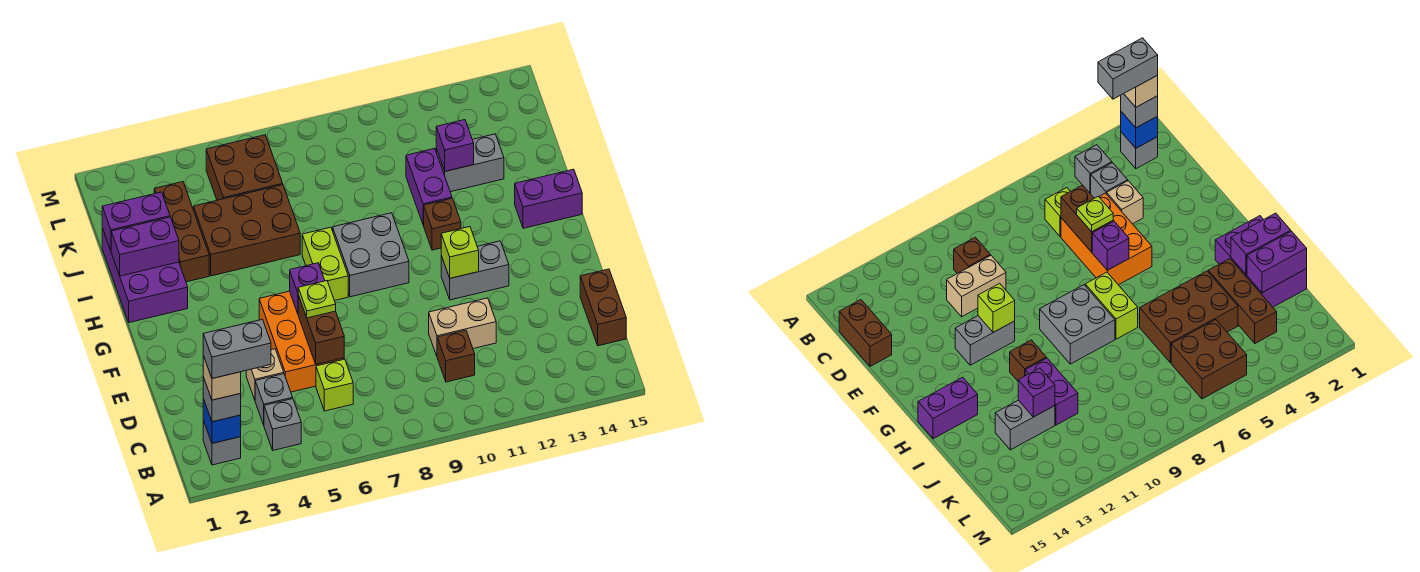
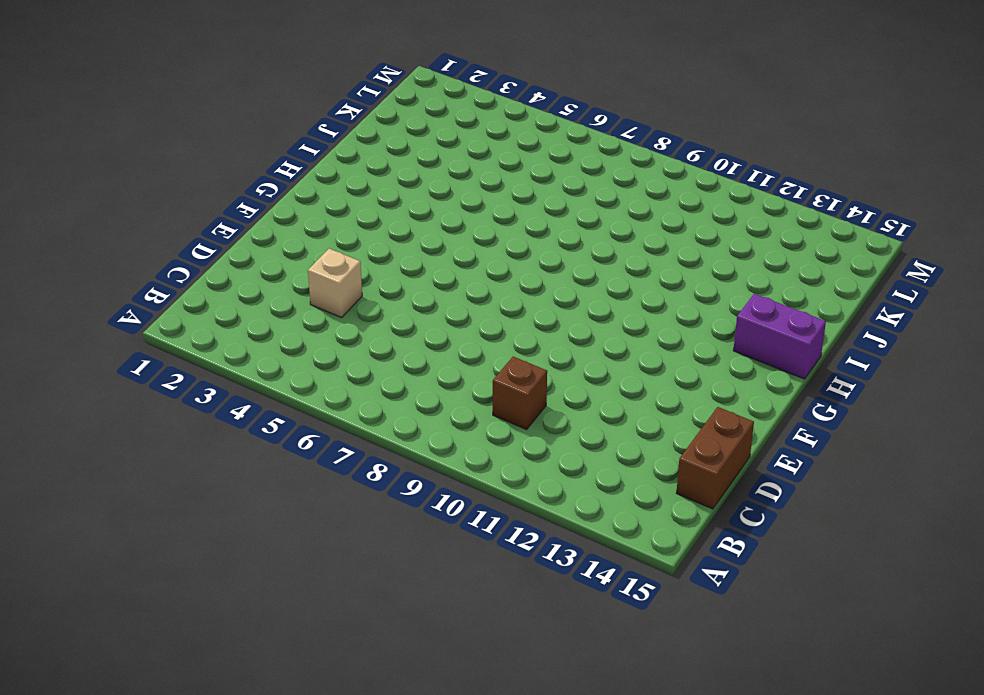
none -> grey brick B2 level 1
none -> grey brick B4 level 1
none -> grey brick C4 level 1
none -> lime brick C6 level 1

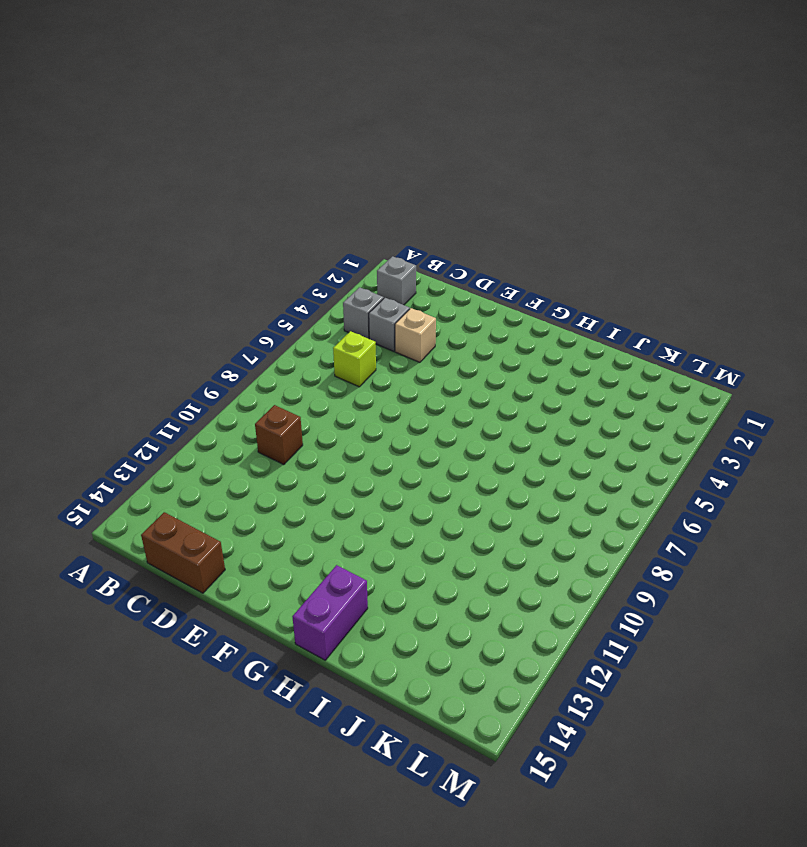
none -> orange brick D5:F6 level 1
none -> tan brick D10:D11 level 1
none -> grey brick F11:F12 level 1
none -> lime brick G7:H7 level 1

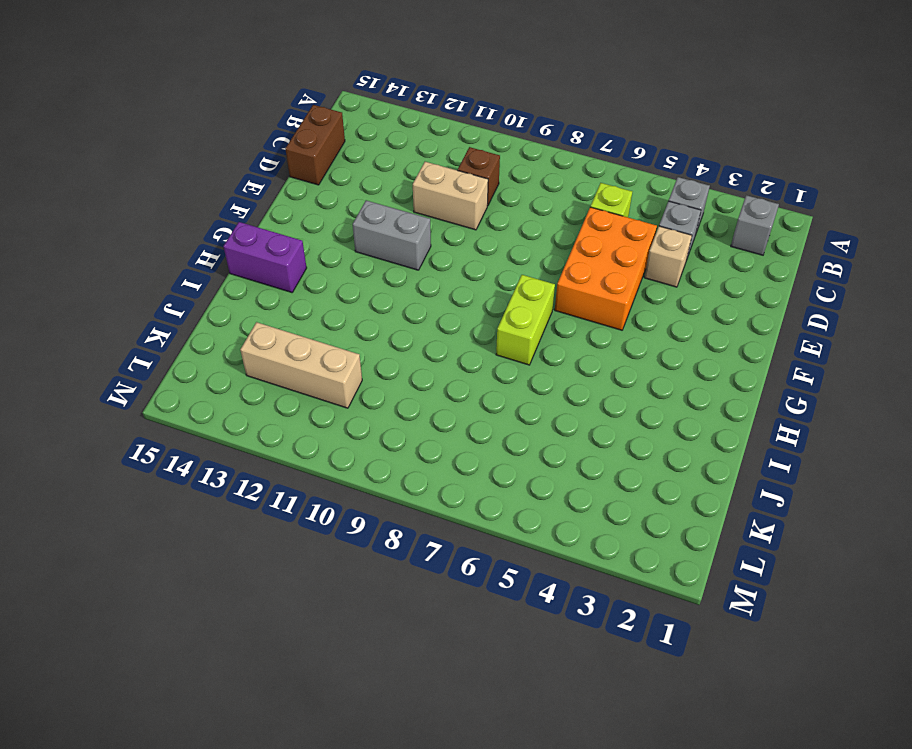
tan brick K11:K13 level 1 -> none
none -> grey brick G8:H9 level 1
none -> purple brick H1:J2 level 1
none -> brown brick H11 level 1
none -> brown brick I3:K3 level 1

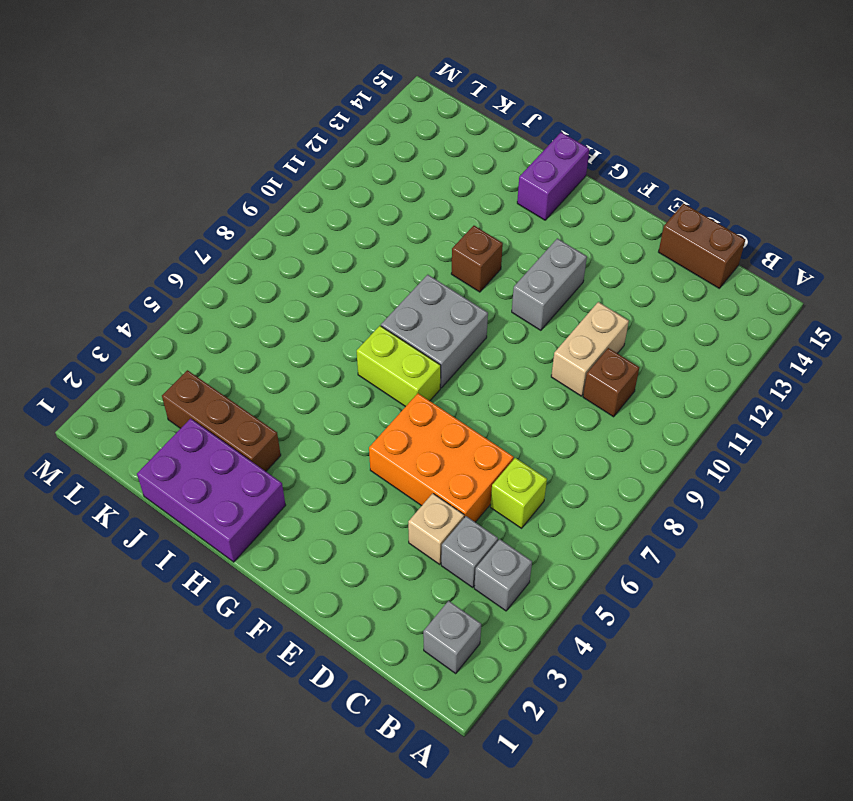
none -> brown brick I4:J6 level 1
none -> purple brick I11:J11 level 1
none -> grey brick J12:J13 level 1
none -> brown brick K5:L6 level 1

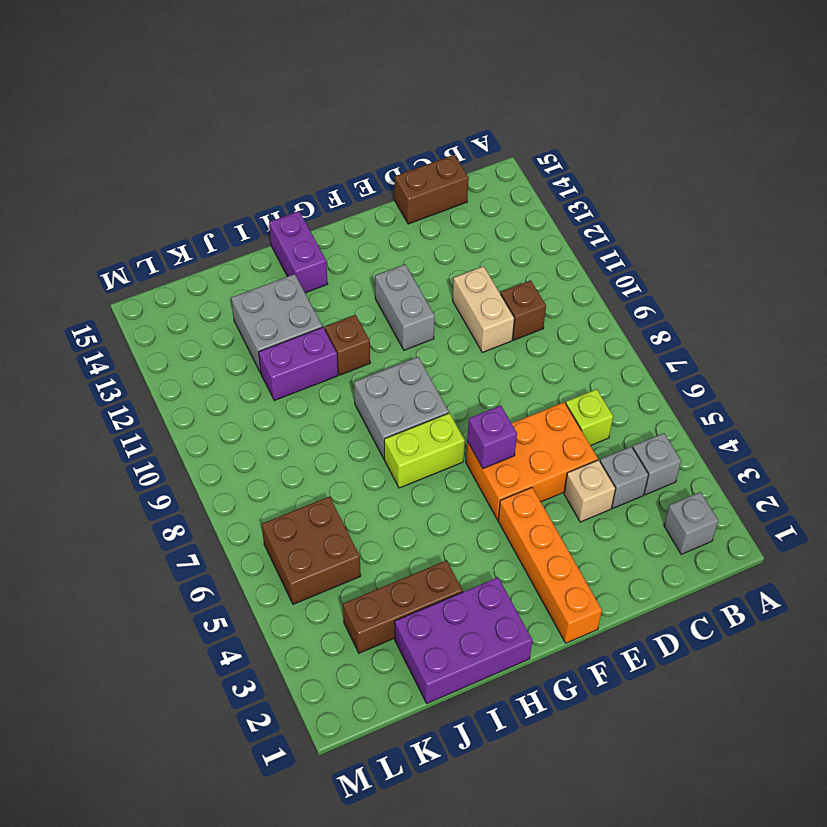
orange brick F1:F4 level 1 -> none
grey brick I12:J13 level 1 -> grey brick J12:J13 level 1
none -> brown brick I4:J6 level 1
none -> blue brick B2 level 2
none -> brown brick D6:E6 level 2
none -> lime brick F11 level 2

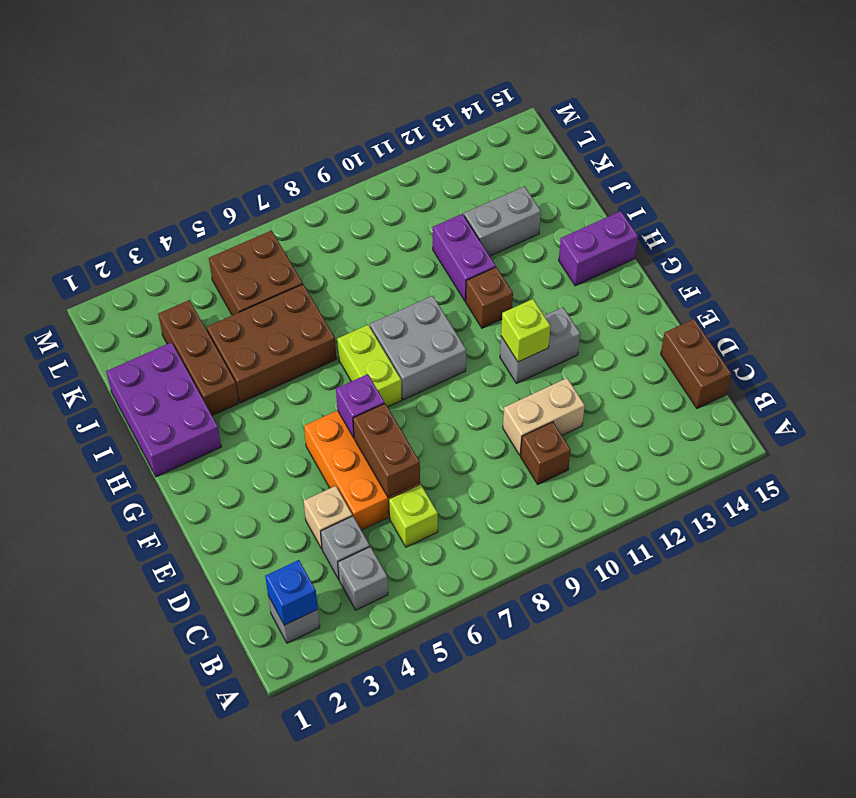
none -> purple brick I1:I2 level 2
none -> purple brick J1:J2 level 2
none -> purple brick J12 level 2
none -> grey brick B2 level 3

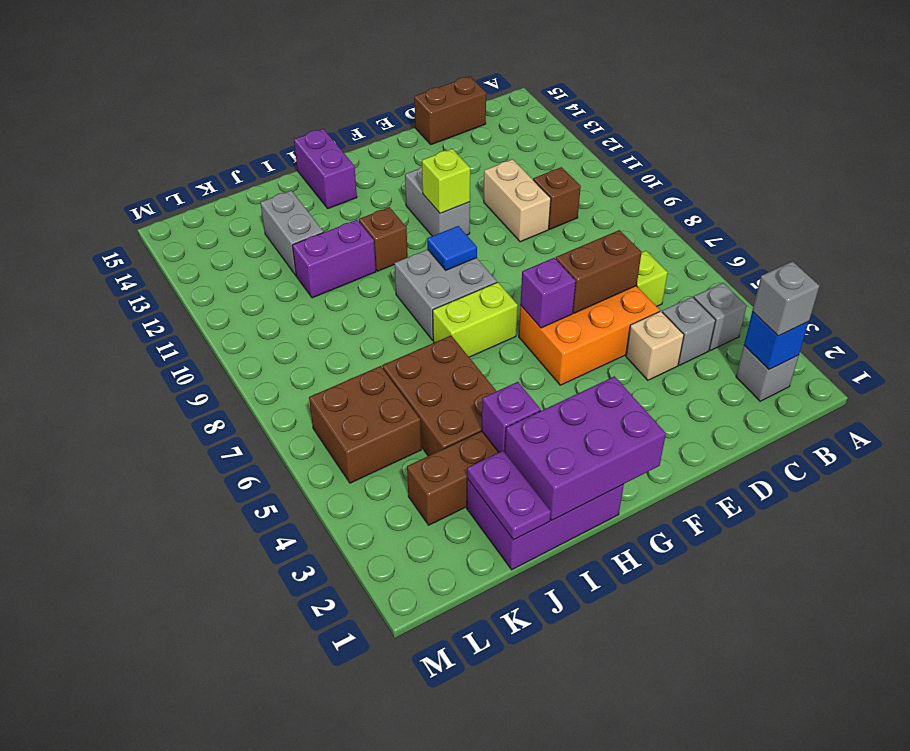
purple brick G1:I2 level 2 -> purple brick I1:I2 level 2
blue tile G9 level 2 -> none
purple brick I3 level 2 -> purple brick J12 level 2
purple plate J1:J2 level 2 -> purple brick J1:J2 level 2
none -> lime plate E6 level 3
none -> tan brick B2 level 4
none -> grey brick B2:B3 level 5

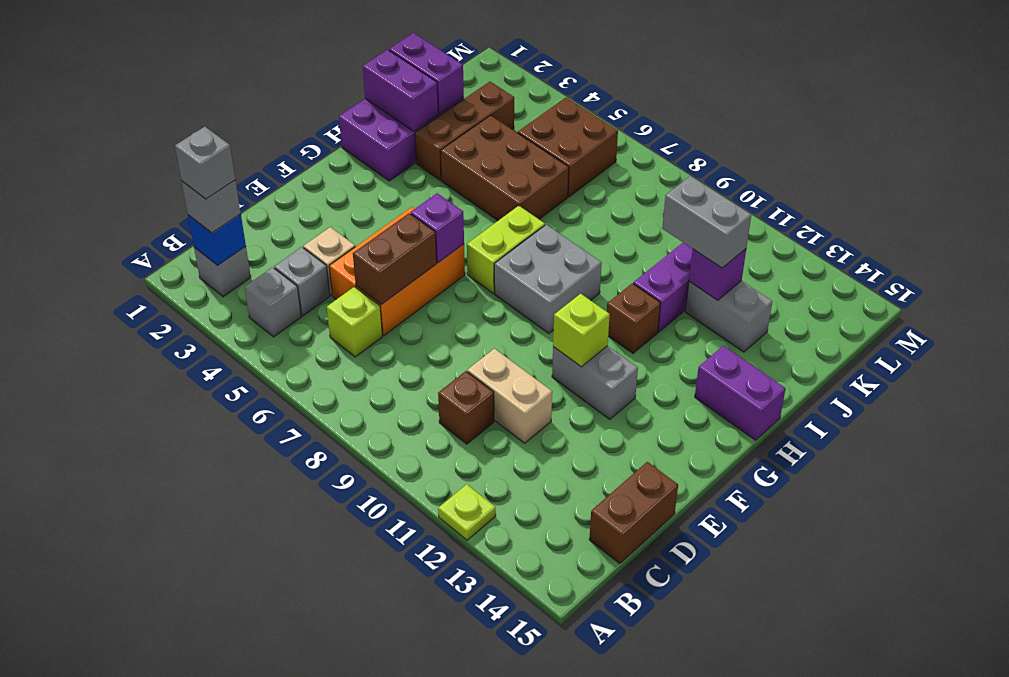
lime plate A12 level 1 -> lime plate E6 level 3
grey brick B2 level 4 -> tan brick B2 level 4
grey brick J11:J12 level 3 -> grey brick B2:B3 level 5

